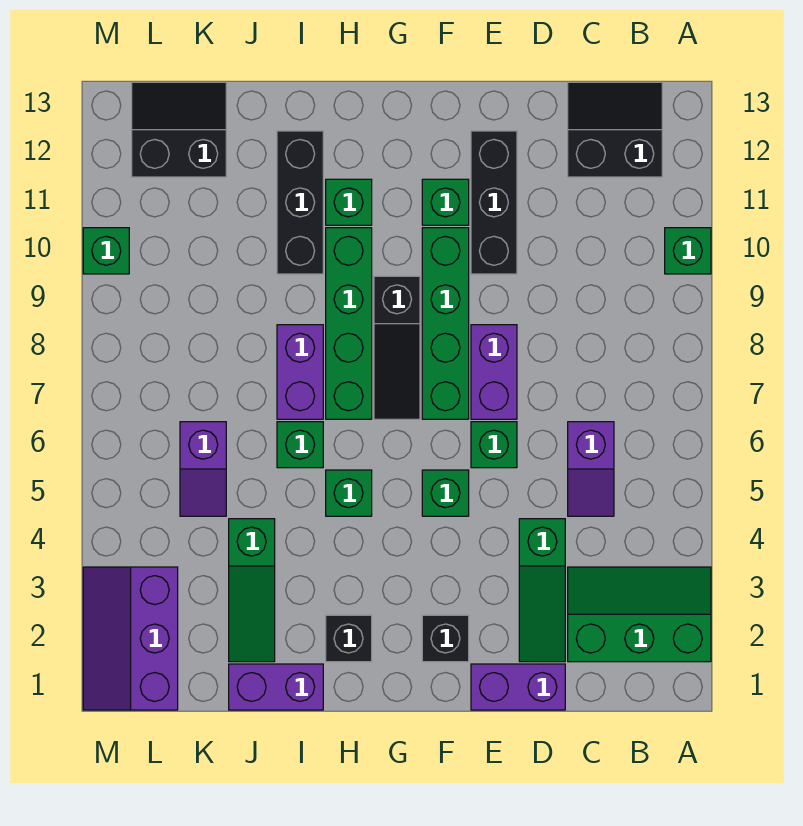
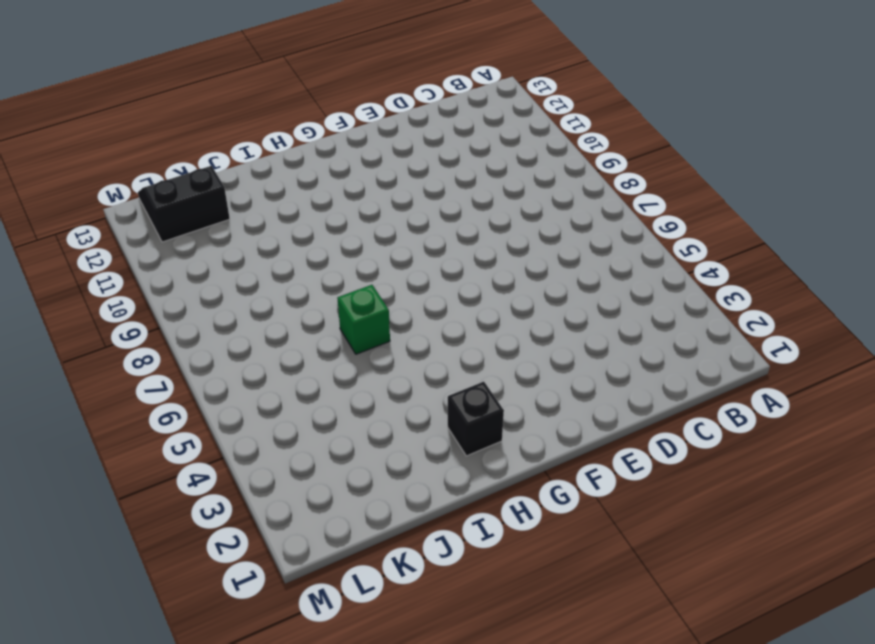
none -> green slope A2:C3 level 1 top 2
none -> green brick A10 level 1
none -> black slope B12:C13 level 1 top 12

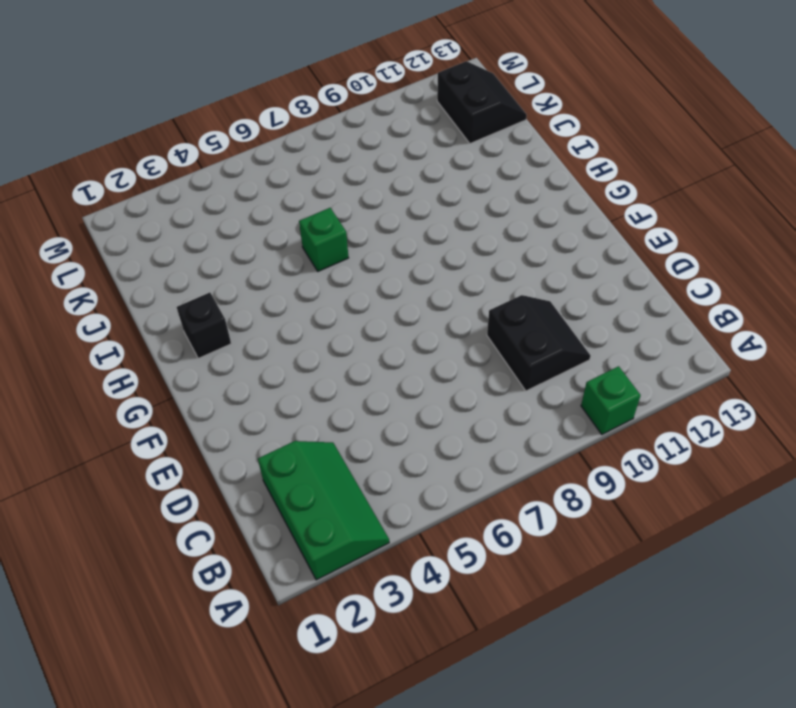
black slope C9:D10 level 1 top 9 -> black slope B12:C13 level 1 top 12
none -> purple slope C5:C6 level 1 top 6
none -> purple brick D1:E1 level 1
none -> green slope D2:D4 level 1 top 4

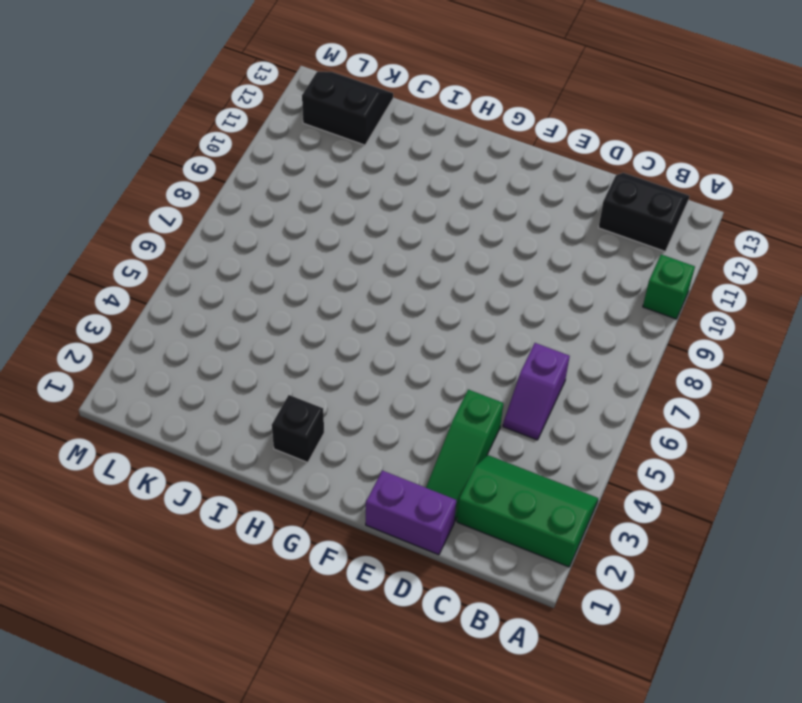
none -> green brick E6 level 1
none -> purple brick E7:E8 level 1
none -> black brick E10:E12 level 1

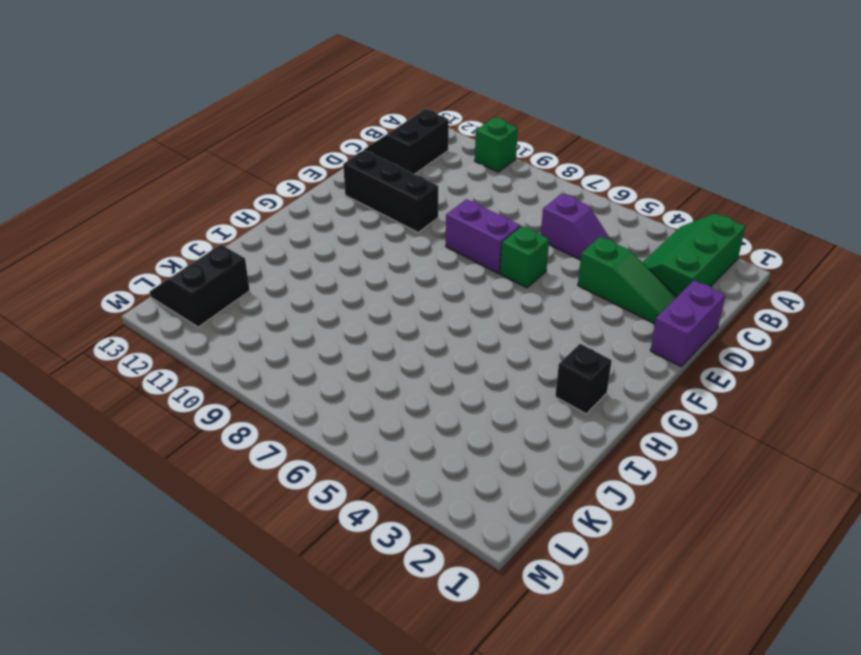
none -> black brick F2 level 1
none -> green brick F5 level 1
none -> green brick F7:F10 level 1

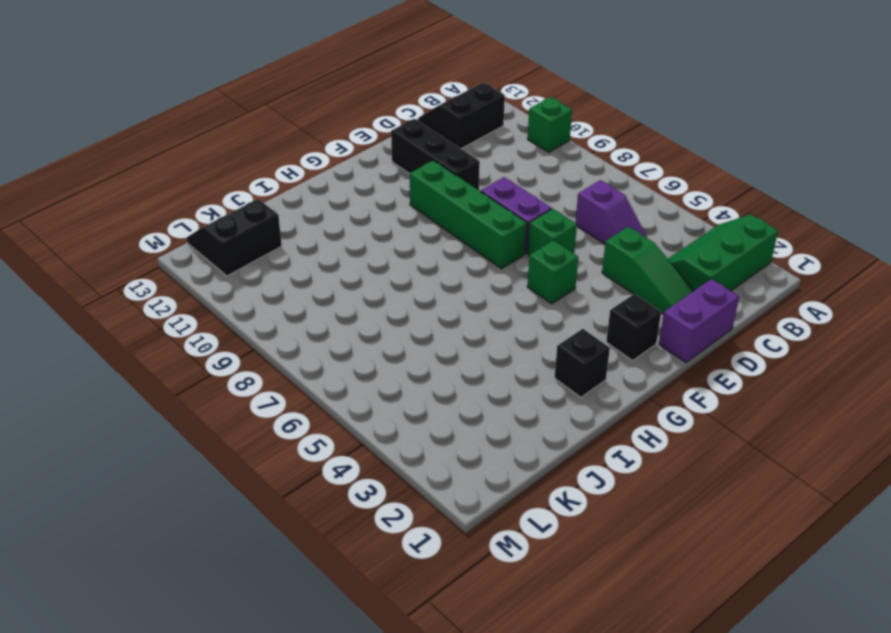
none -> green brick F11 level 1
none -> black slope G7:G9 level 1 top 9
none -> green brick H5 level 1

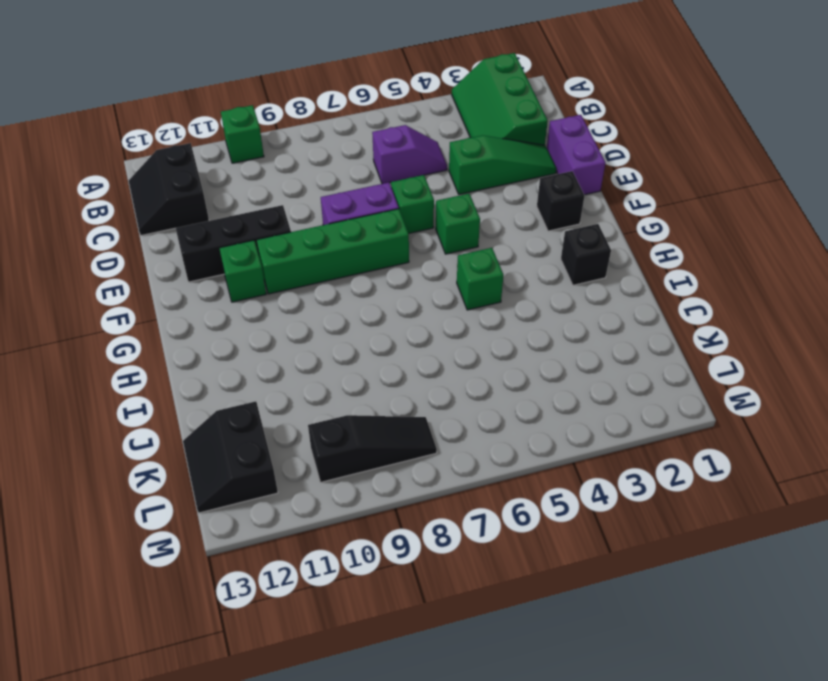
black slope L8:L10 level 1 top 10 -> black slope G7:G9 level 1 top 9
none -> green brick H7:H10 level 1
none -> green brick H11 level 1
none -> purple brick I1:J1 level 1

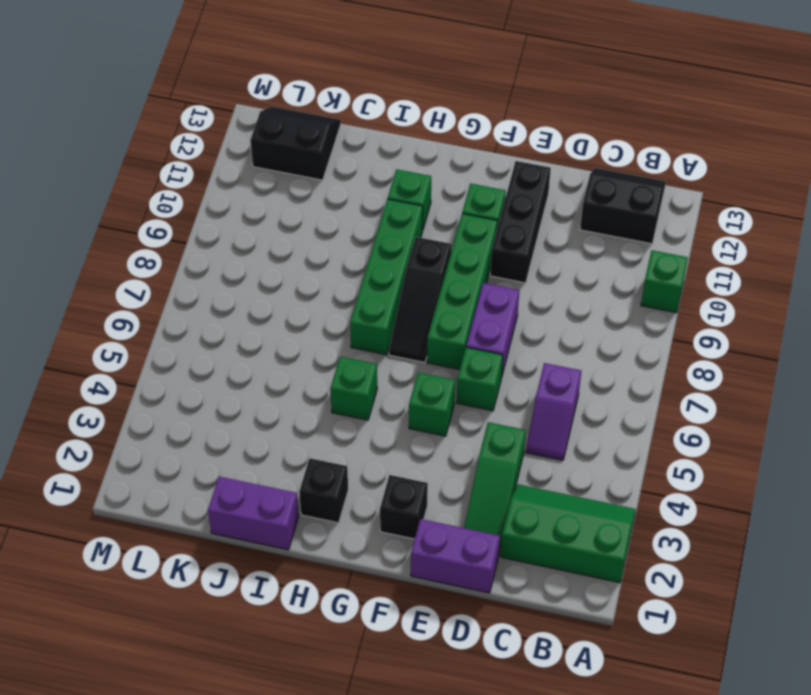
none -> green brick I6 level 1
none -> purple brick I7:I8 level 1
none -> black brick I10:I12 level 1

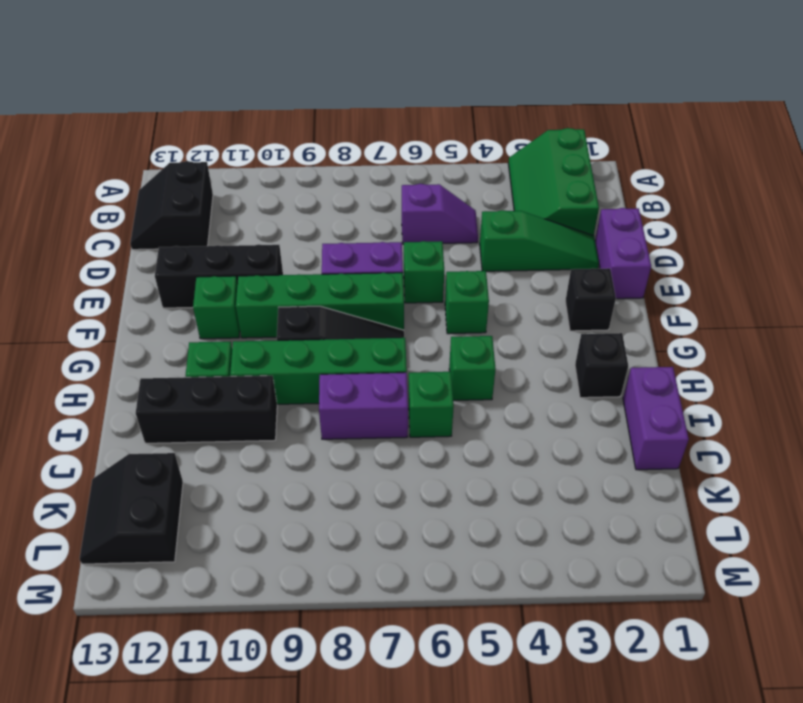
none -> green brick A10 level 1
none -> green slope J2:J4 level 1 top 4
none -> purple slope K5:K6 level 1 top 6

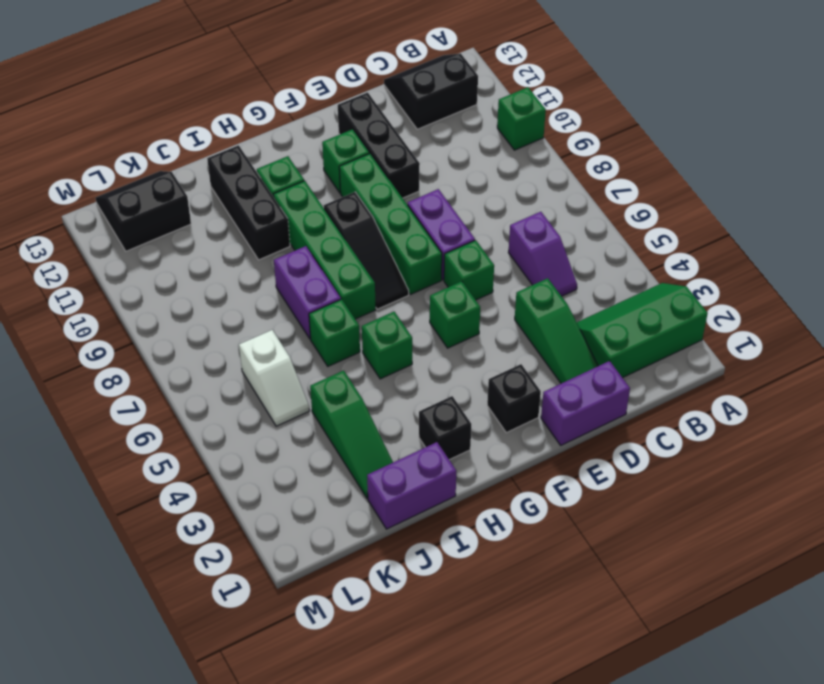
white slope K5:K6 level 1 top 6 -> purple slope K5:K6 level 1 top 6
none -> purple slope L1:M3 level 1 top L
none -> green brick M10 level 1

